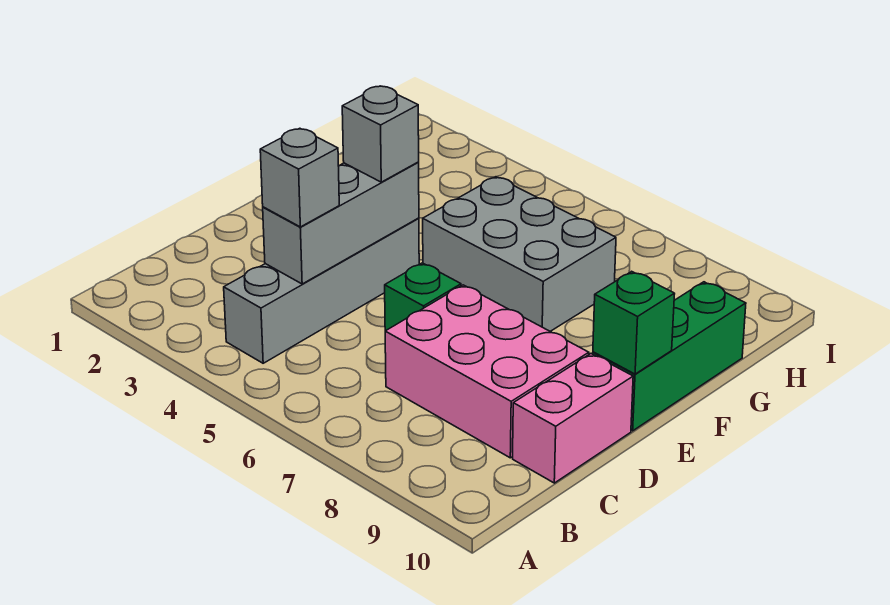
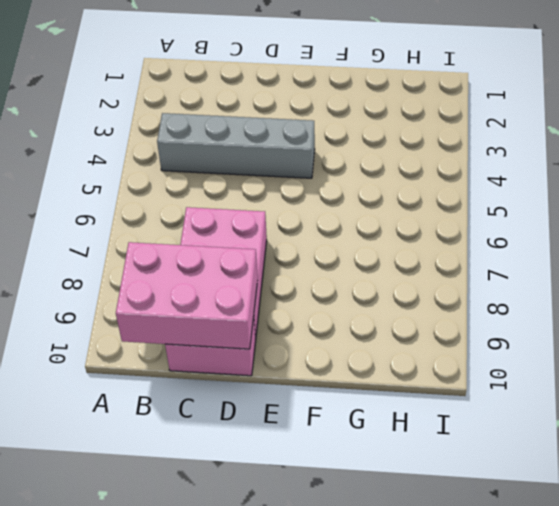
pink brick B9:D10 level 2 -> none
none -> green brick D6 level 1
none -> green brick E10:G10 level 1

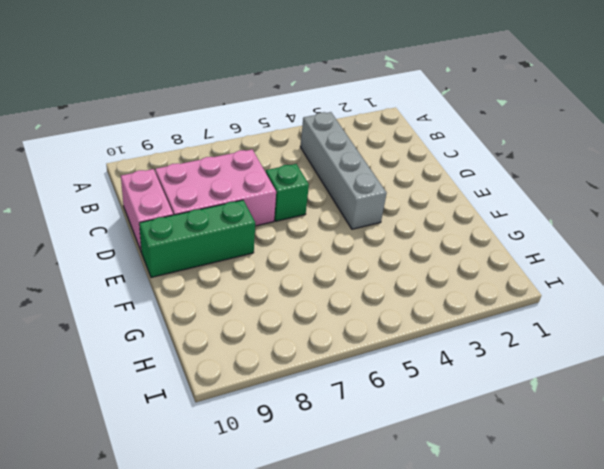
green brick E8:E10 level 1 -> green brick E10:G10 level 1
none -> grey brick F5:G7 level 1
none -> grey brick C4:E4 level 2

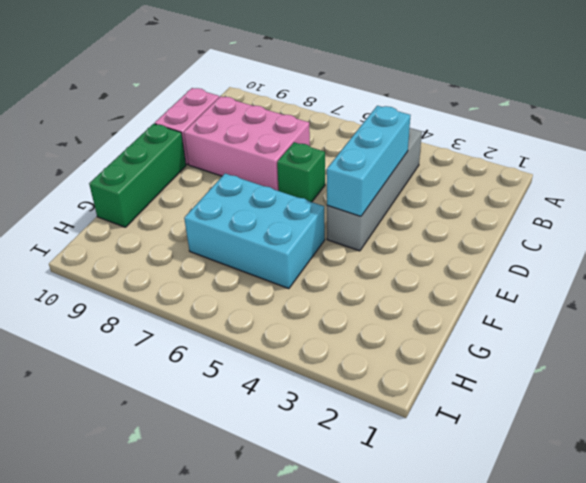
cyan brick C4:E4 level 2 -> grey brick C4:E4 level 2
cyan brick F5:G7 level 1 -> grey brick F5:G7 level 1
none -> green brick E10 level 2
none -> grey brick C4 level 3

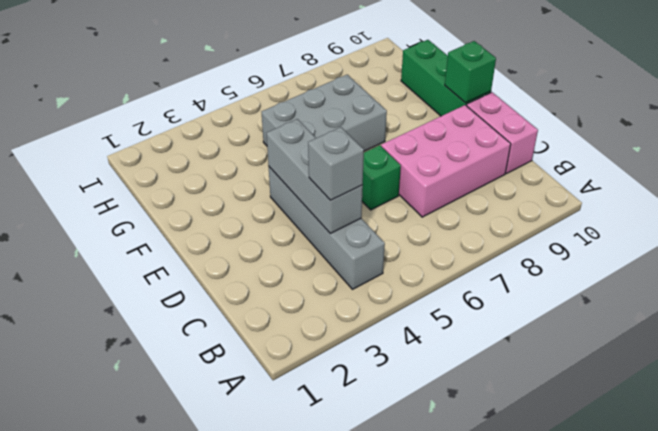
none -> grey brick E4 level 3

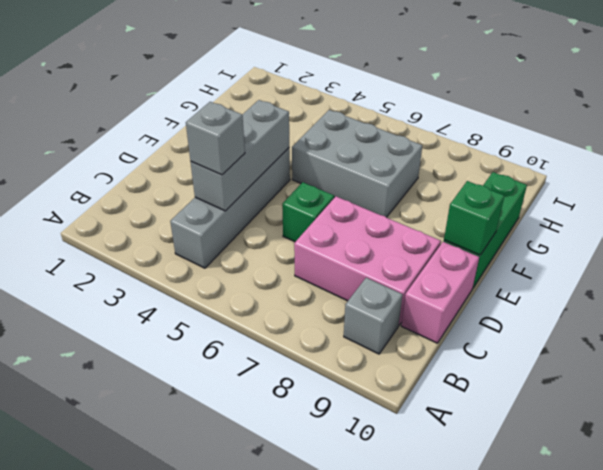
grey brick B9 level 1 -> grey brick E4 level 3

